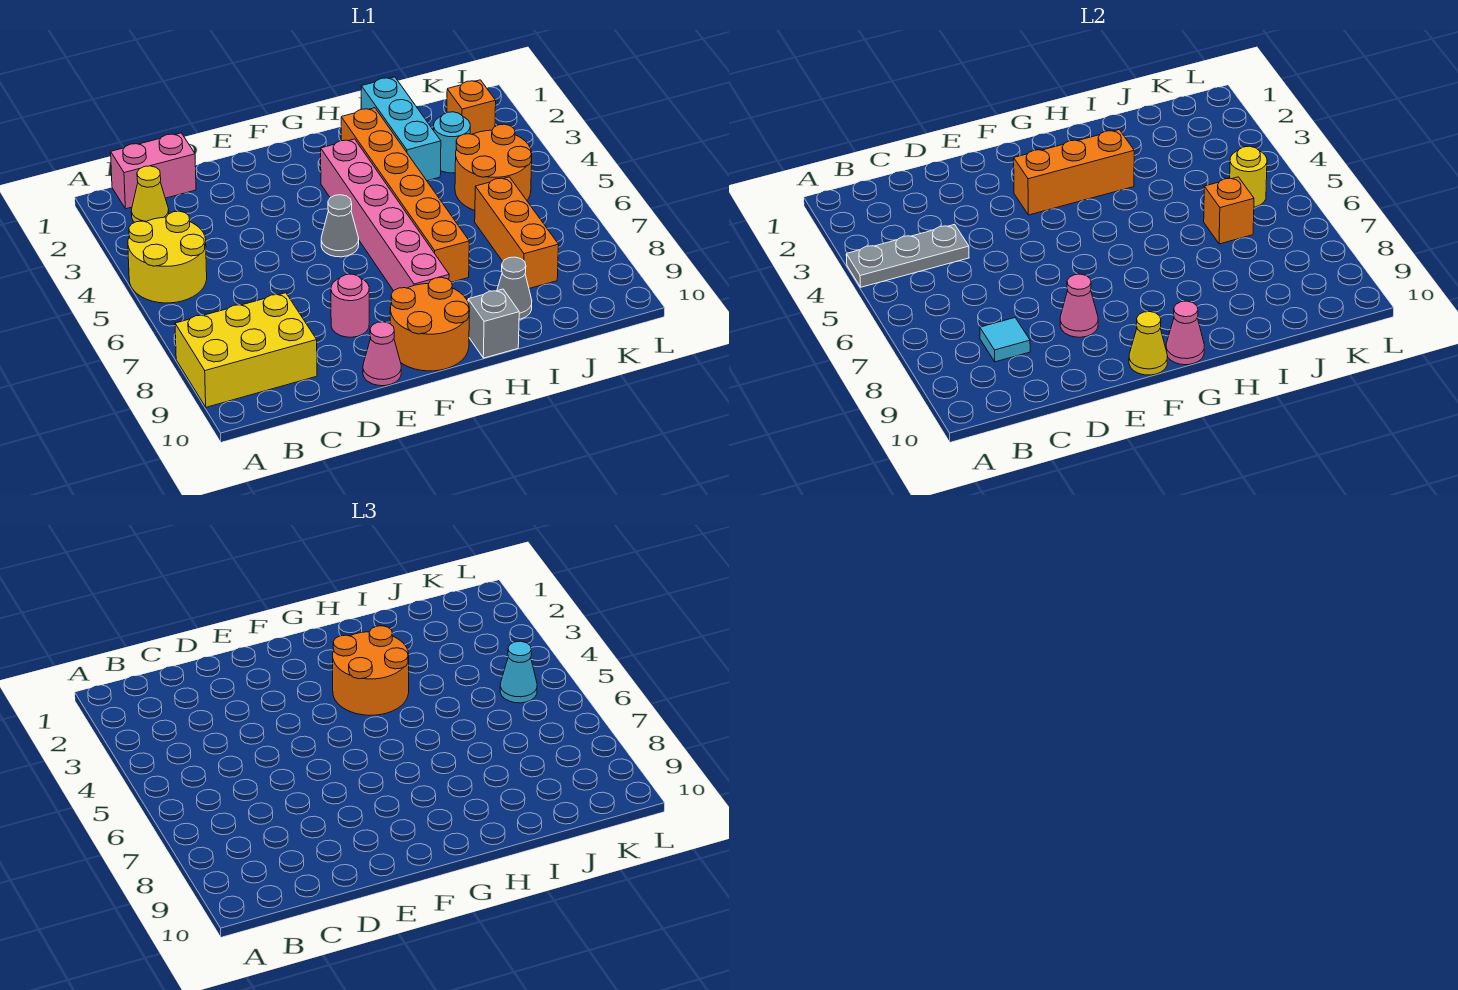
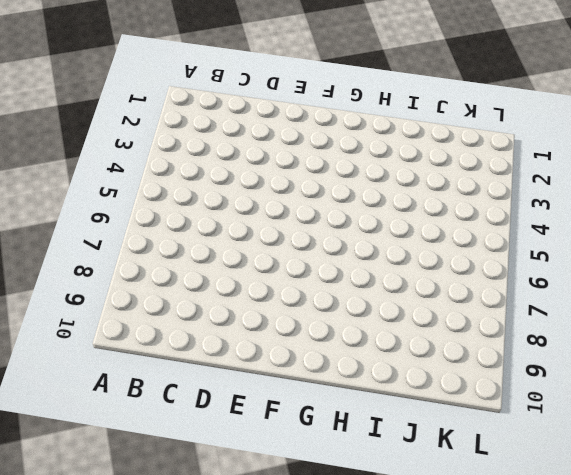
none -> yellow round brick A4:B5 level 1
none -> yellow brick A8:C9 level 1
none -> pink brick B1:C1 level 1

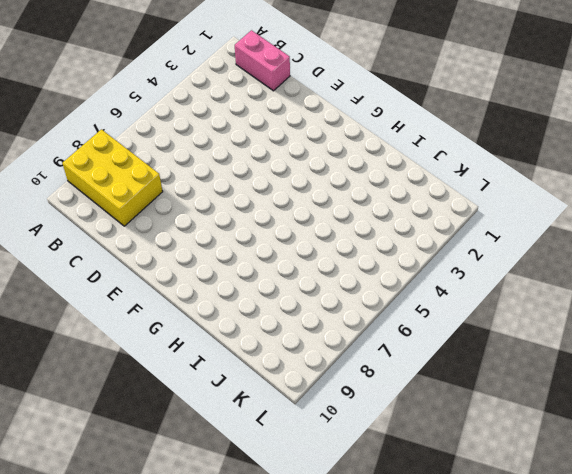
none -> yellow round brick A4:B5 level 1
none -> yellow cone B2 level 1
none -> pink round brick E8 level 1

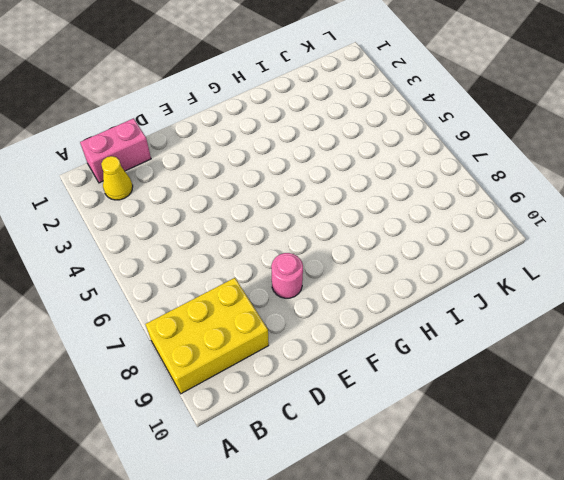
none -> yellow round brick A4:B5 level 1
none -> pink cone E10 level 1
none -> grey cone F5 level 1

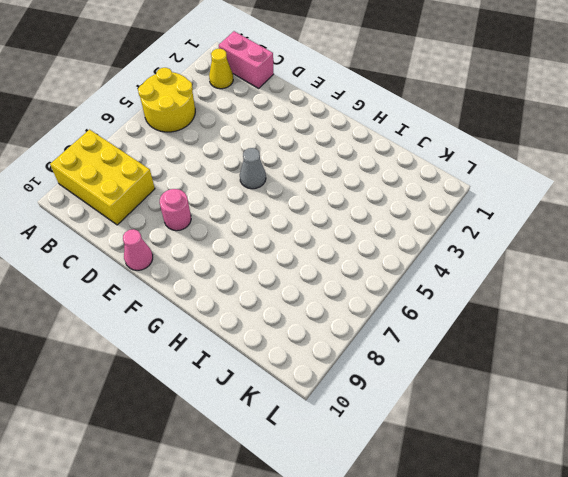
none -> orange round brick F9:G10 level 1
none -> pink brick G3:G8 level 1
none -> orange brick H2:H7 level 1

